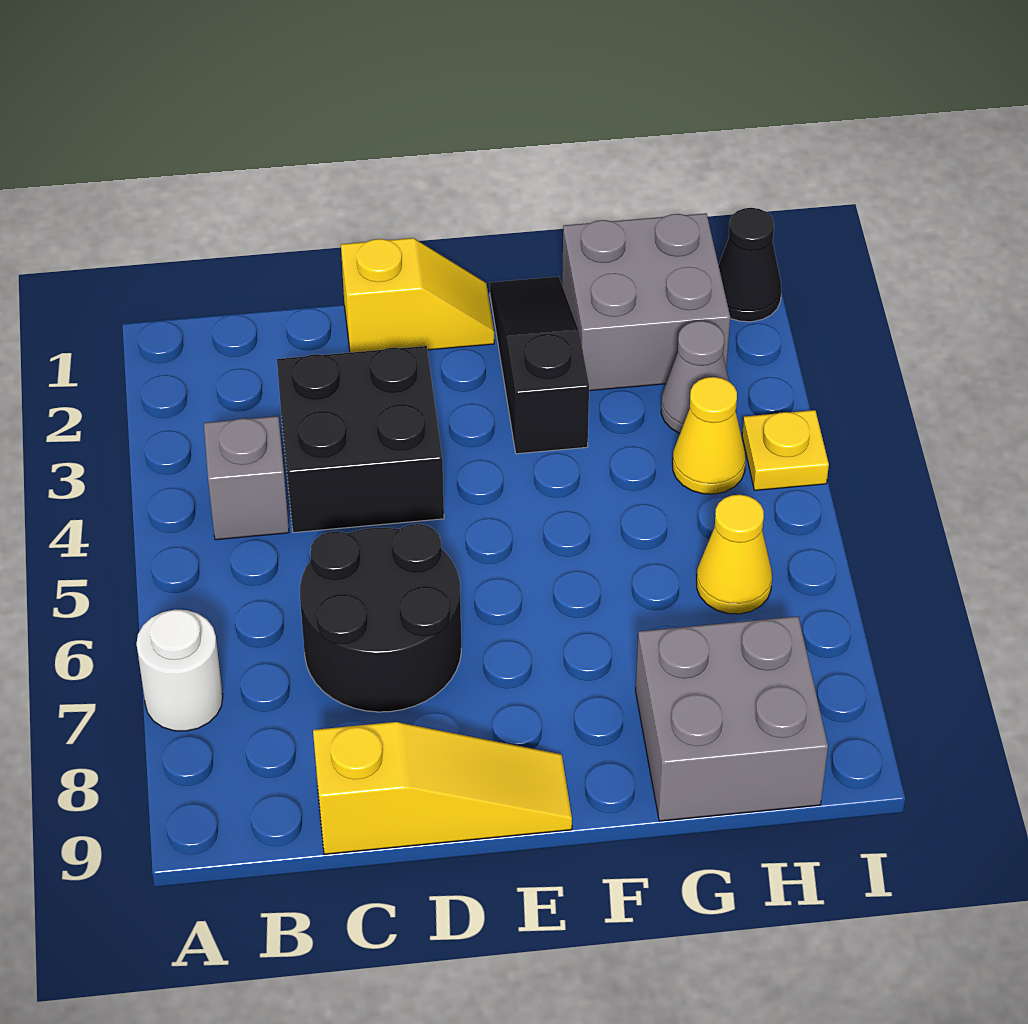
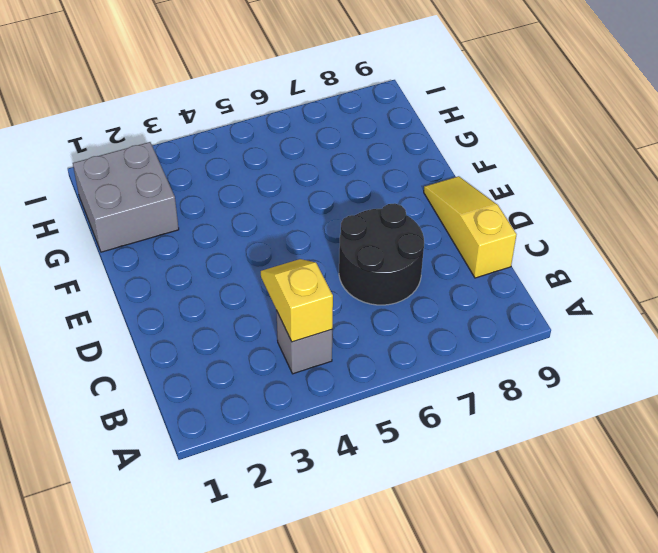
yellow slope B4:C4 level 2 top B -> yellow slope D1:E1 level 1 top D
none -> white round brick A7 level 1
none -> black brick C3:D4 level 1
none -> black slope F1:F3 level 1 top 3

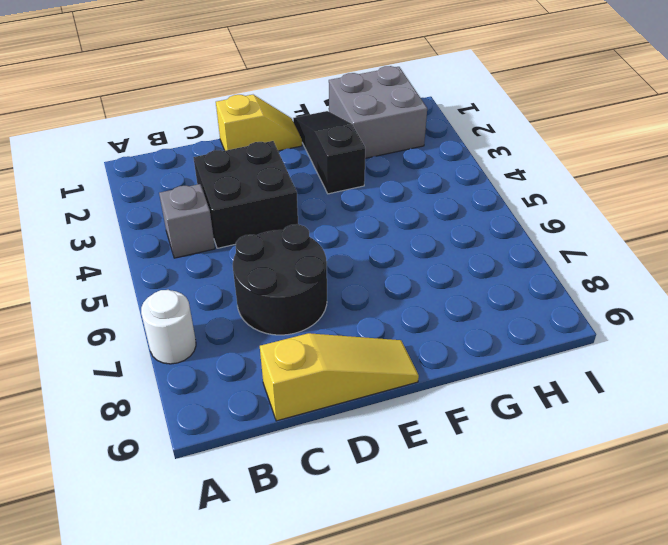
none -> grey brick G8:H9 level 1
none -> grey cone H3 level 1
none -> yellow cone H4 level 1

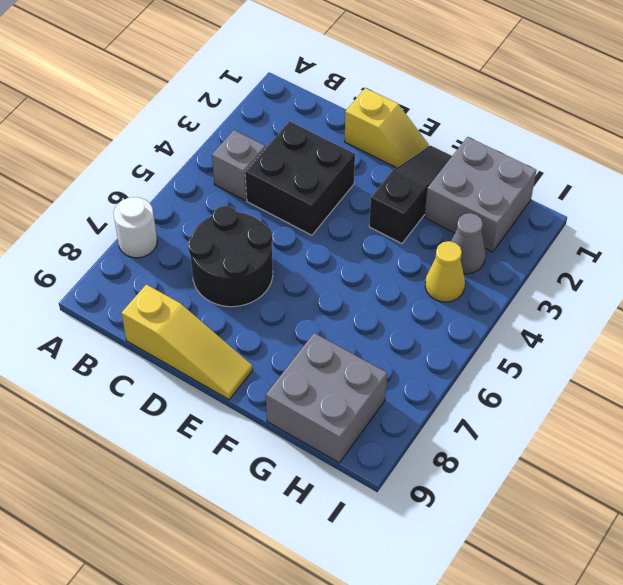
none -> yellow cone H6 level 1
none -> black cone I1 level 1
none -> yellow plate I4 level 1

